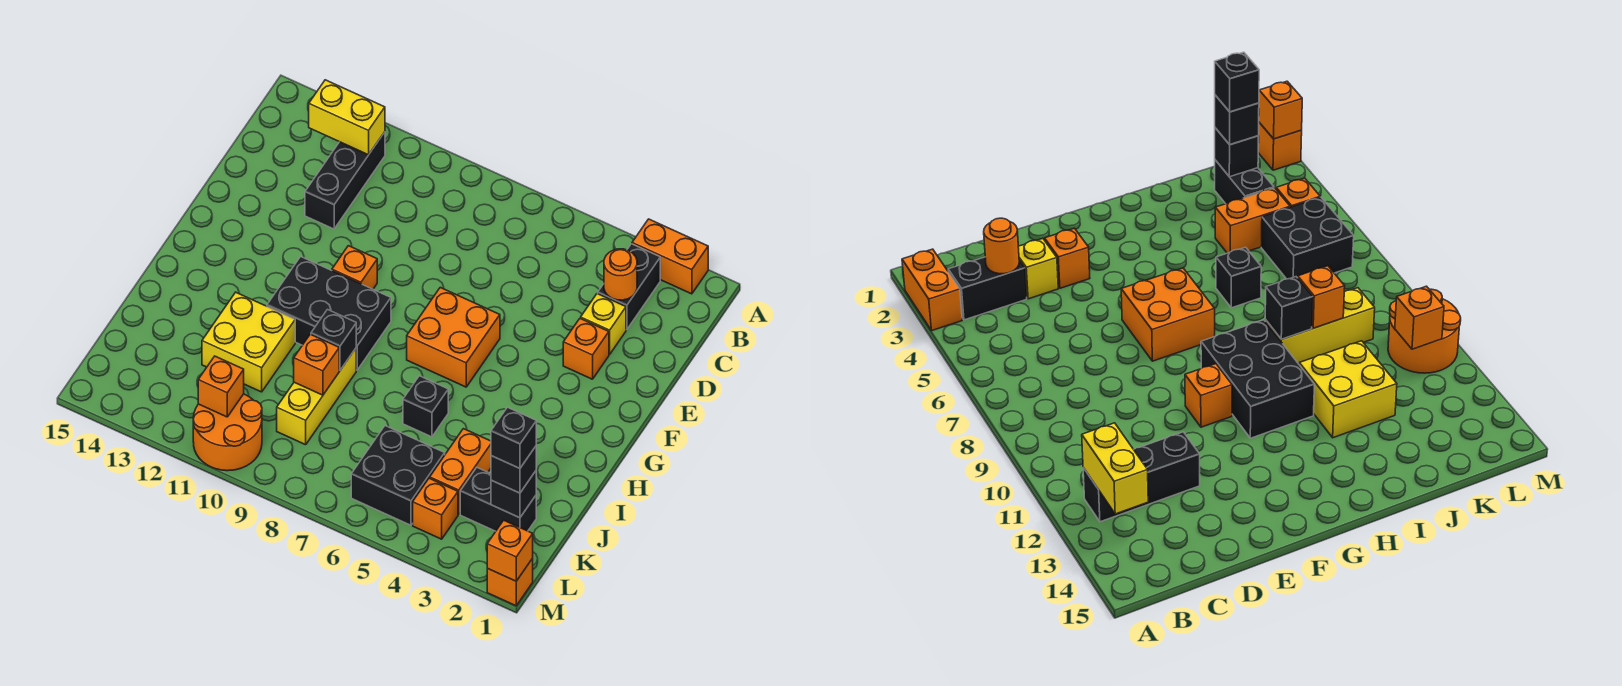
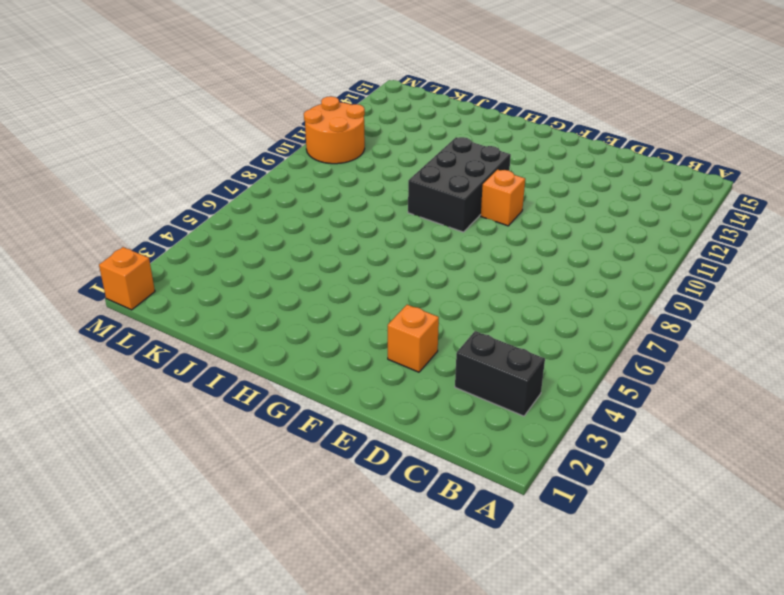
none -> orange brick A2:A3 level 1
none -> black brick B12:D12 level 1
none -> yellow brick D3 level 1

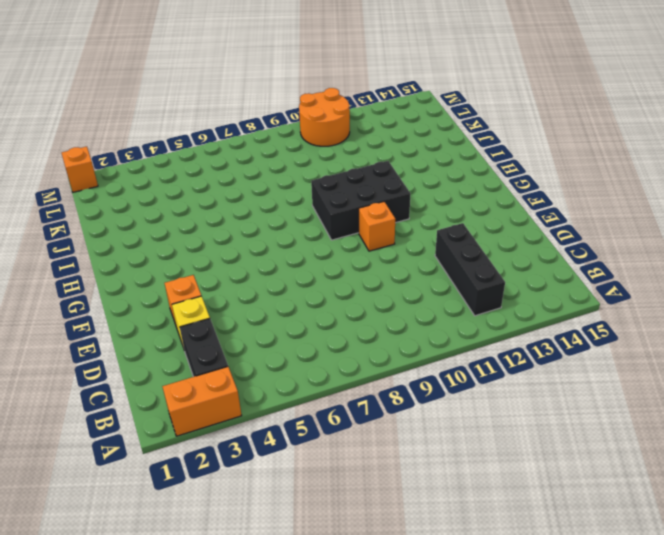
none -> orange brick F6:G7 level 1
none -> black brick I6 level 1
none -> yellow brick I9:K9 level 1

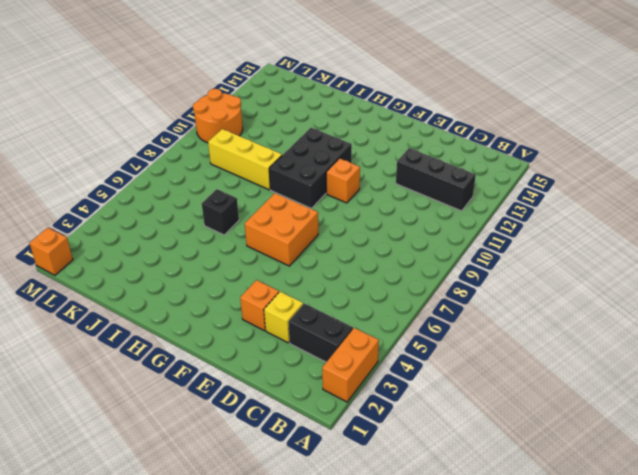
none -> yellow brick I11:J12 level 1
none -> orange brick J4:K4 level 1
none -> black brick K2:K3 level 1

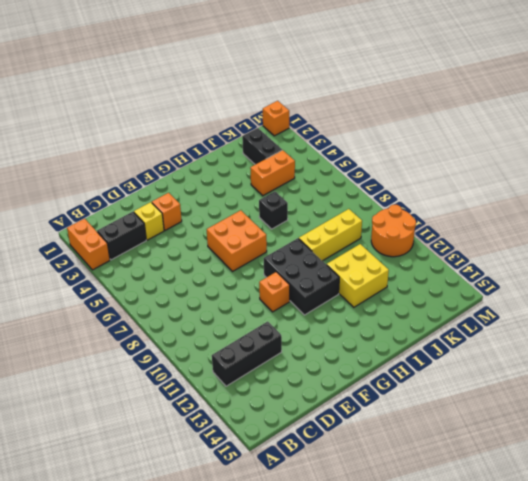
none -> black brick K5:L6 level 1
none -> orange brick L4 level 1
none -> yellow brick B12:B13 level 2

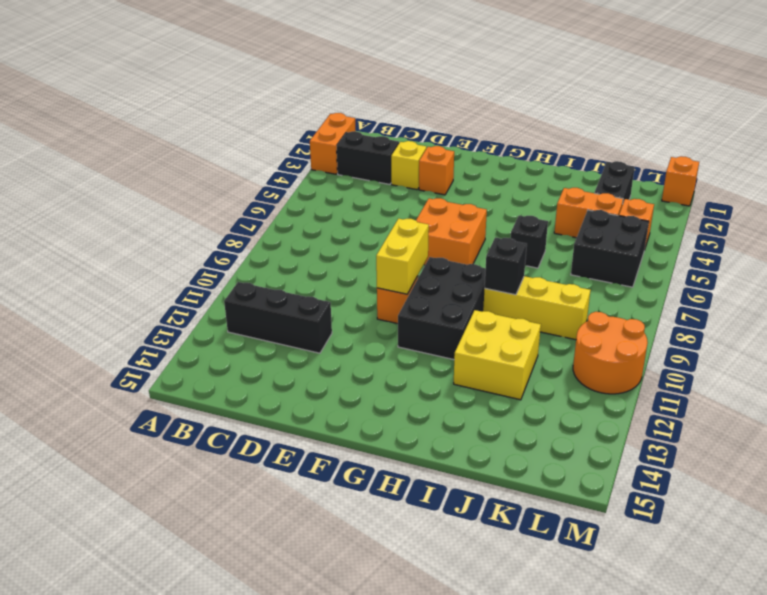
yellow brick F9:F10 level 2 -> yellow brick B12:B13 level 2
none -> orange round brick C3 level 2
none -> orange brick J9 level 2
none -> black brick K2 level 2

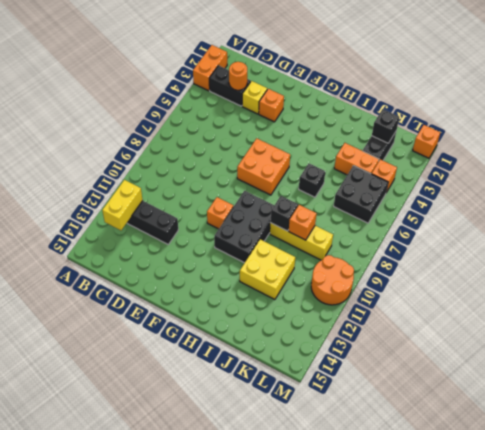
none -> orange brick L11 level 2
none -> orange brick M1 level 2
none -> black brick K2 level 3

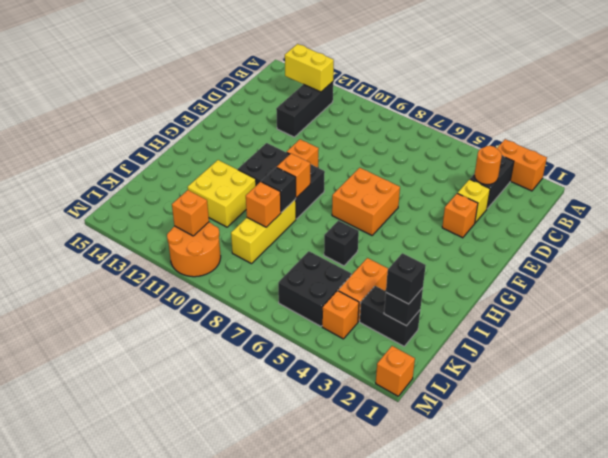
orange brick H9 level 2 -> orange brick M1 level 2
none -> black brick K2 level 4

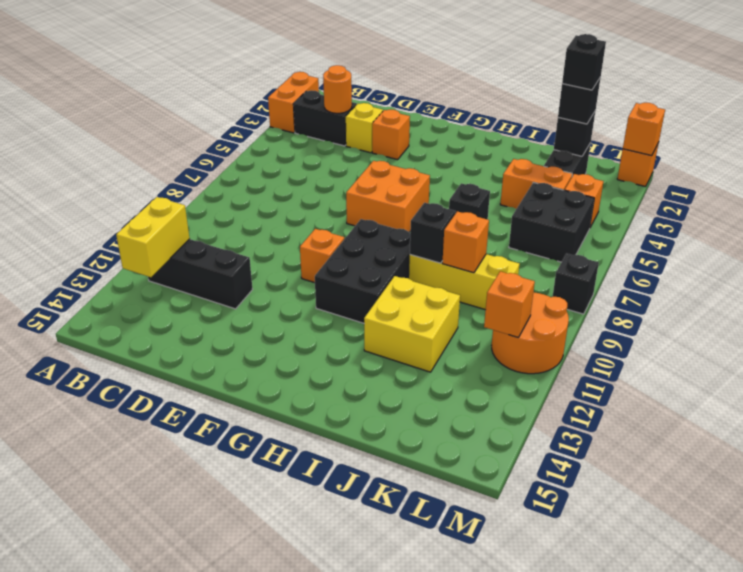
black brick M8 level 1 -> none

